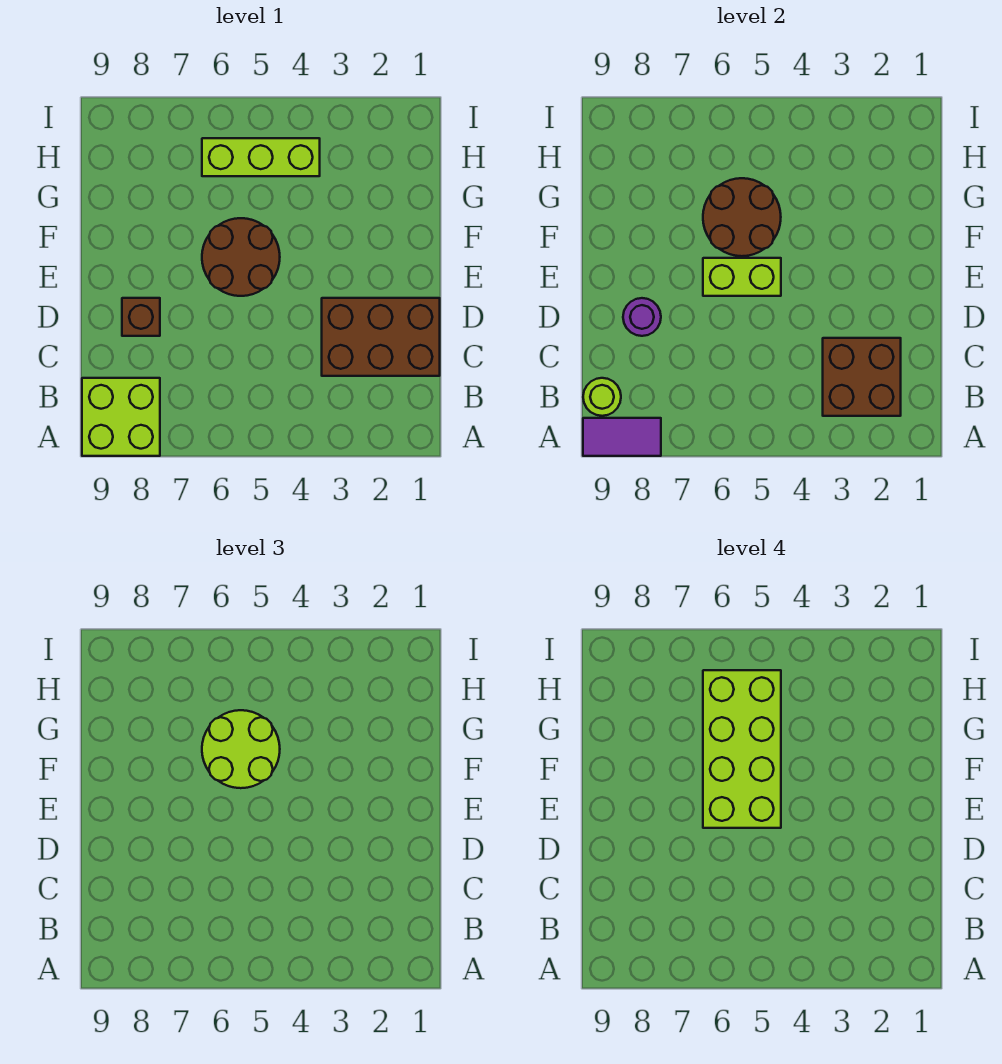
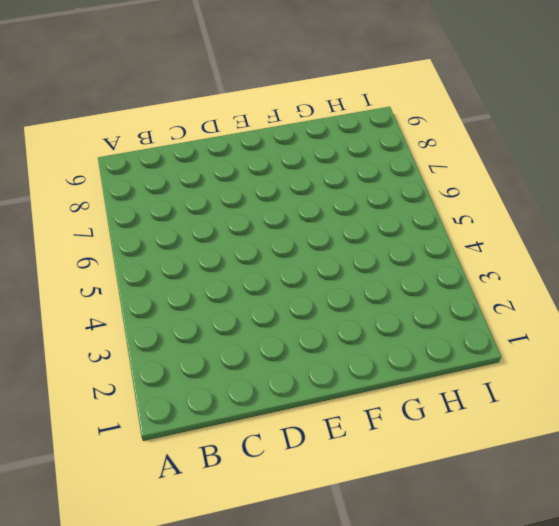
none -> lime brick A8:B9 level 1
none -> brown brick C1:D3 level 1
none -> brown brick D8 level 1

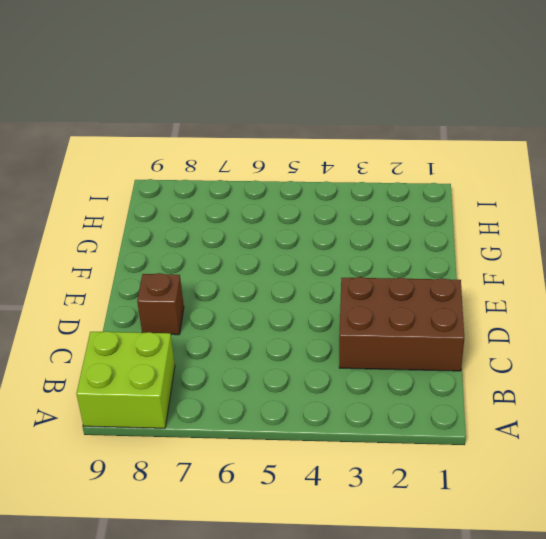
none -> brown round brick E5:F6 level 1
none -> lime brick H4:H6 level 1
none -> purple tile A8:A9 level 2

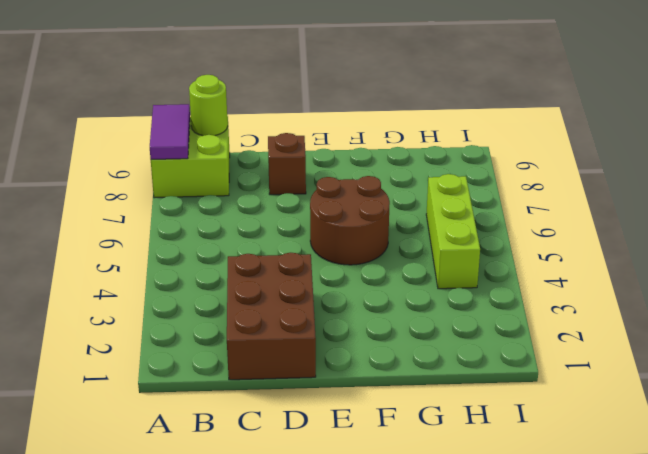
none -> brown brick B2:C3 level 2
none -> purple round brick D8 level 2
none -> lime brick E5:E6 level 2

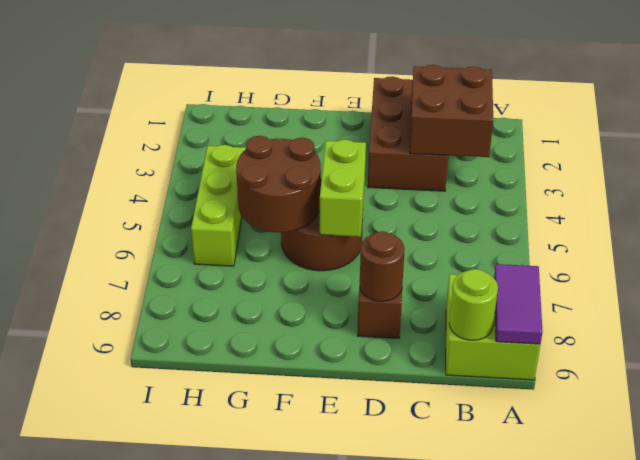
brown round brick D8 level 2 -> purple round brick D8 level 2
none -> lime round brick F5:G6 level 3
none -> lime brick E5:H6 level 4

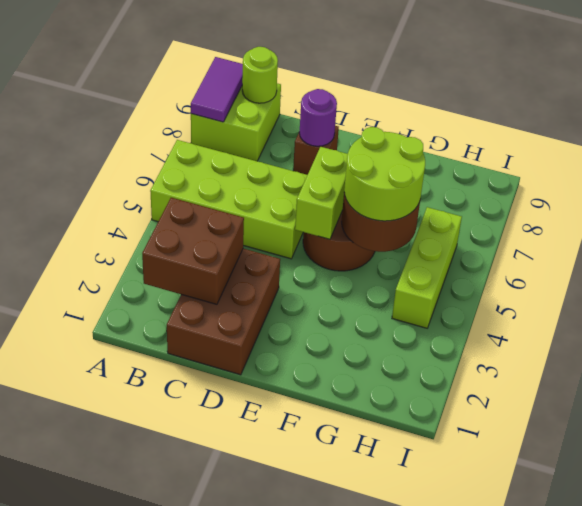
lime brick A5:D6 level 1 -> lime brick E5:H6 level 4

